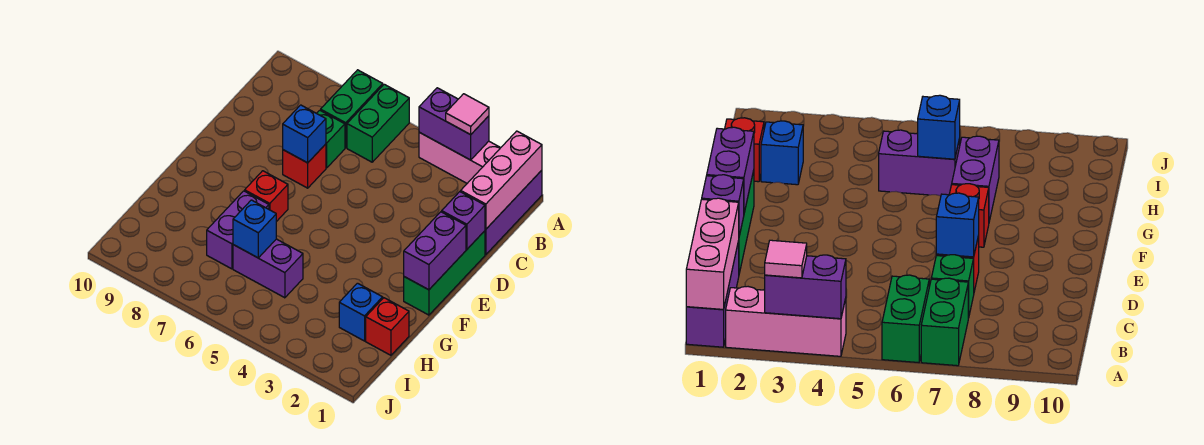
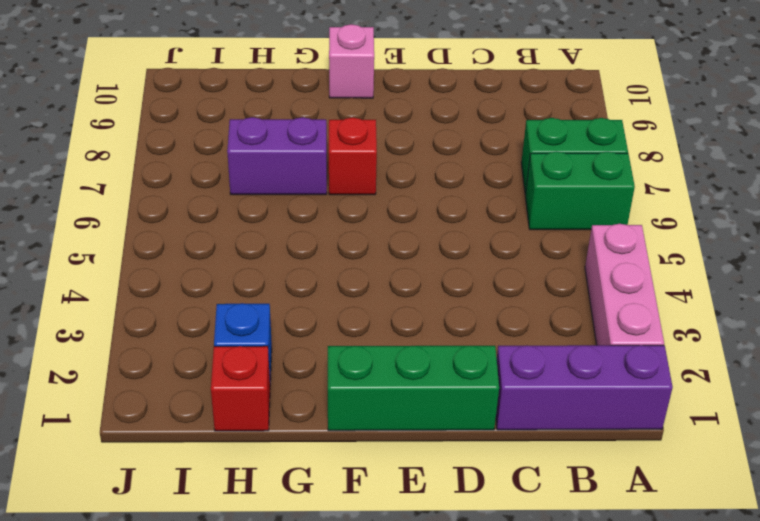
pink brick F10 level 1 -> none
none -> green brick C7 level 1
none -> red brick D7 level 1
none -> purple brick H5:H6 level 1

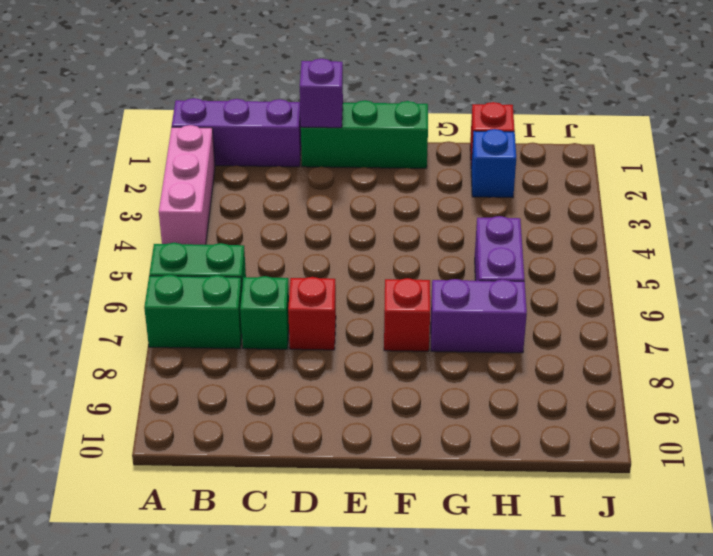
none -> pink brick A1:C1 level 2
none -> purple brick A3:A4 level 2
none -> blue brick D7 level 2

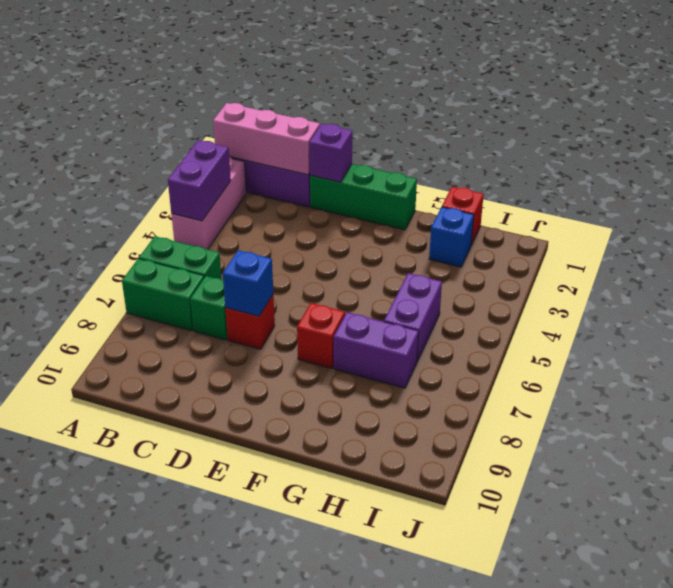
none -> purple brick E1:F1 level 2
none -> blue brick H6 level 2
none -> pink tile A3 level 3

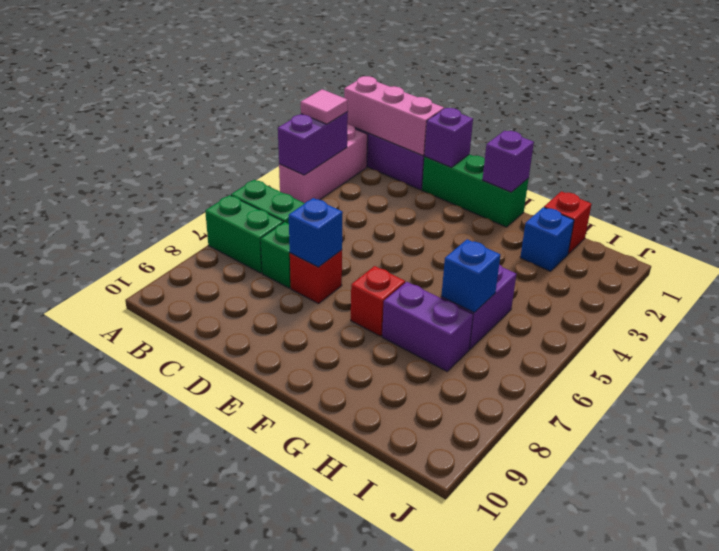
purple brick F1 level 2 -> purple brick E1:F1 level 2

